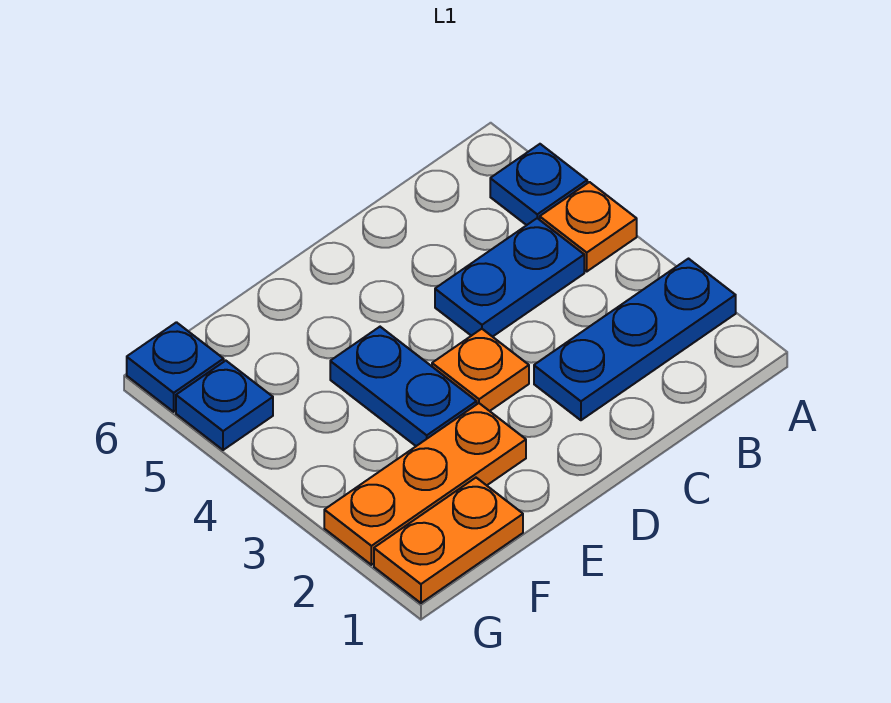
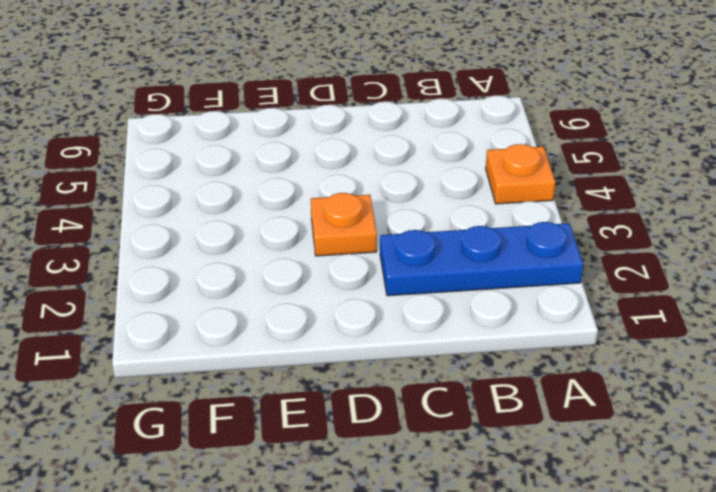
none -> blue plate A5 level 1
none -> blue plate B4:C4 level 1

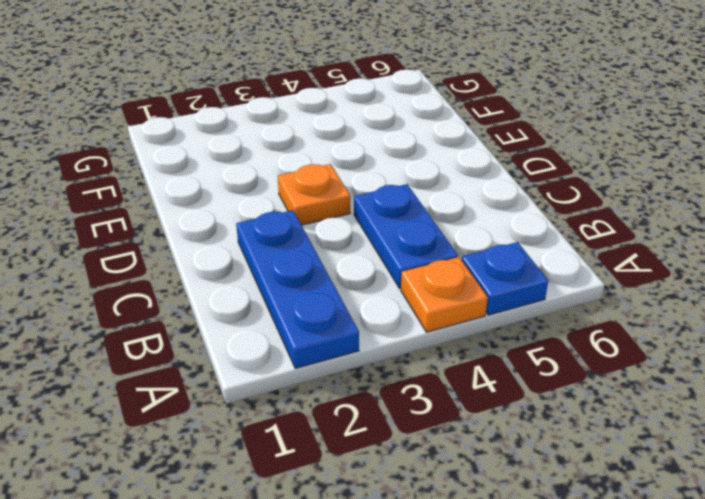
none -> orange plate E2:G2 level 1
none -> blue plate E3:E4 level 1

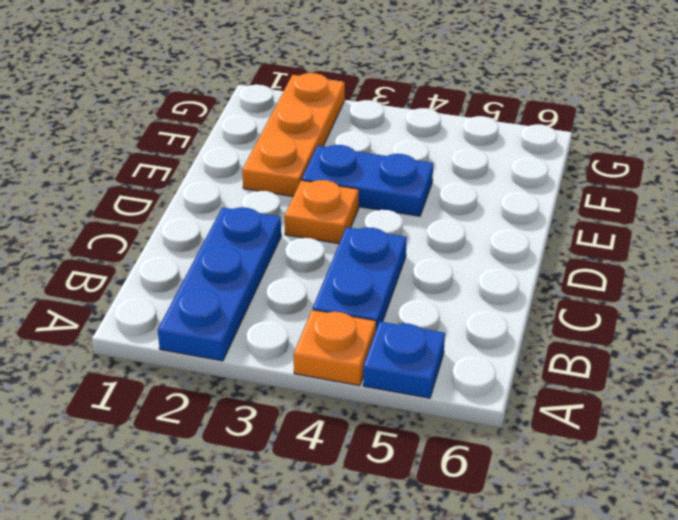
none -> orange plate F1:G1 level 1
none -> blue plate G5 level 1

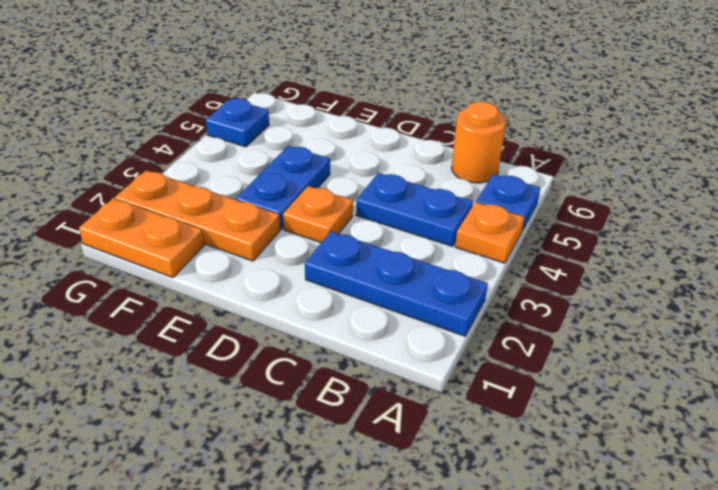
orange round brick B6 level 1 -> none
none -> blue plate G6 level 1

